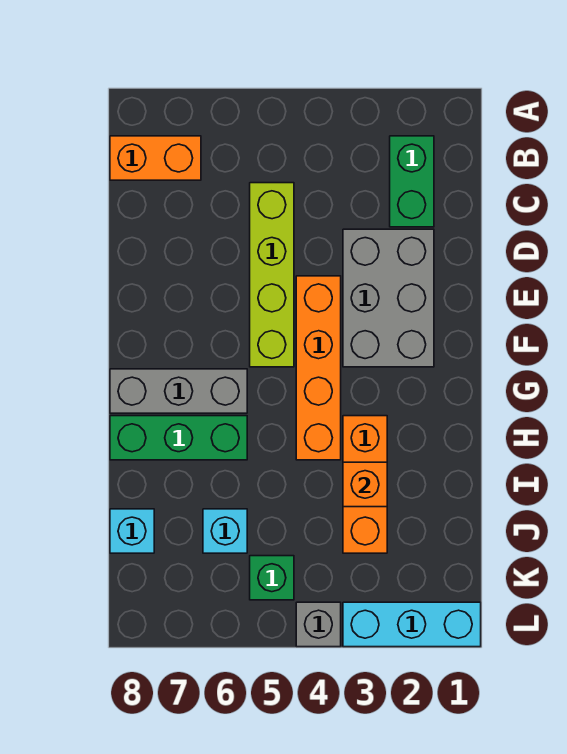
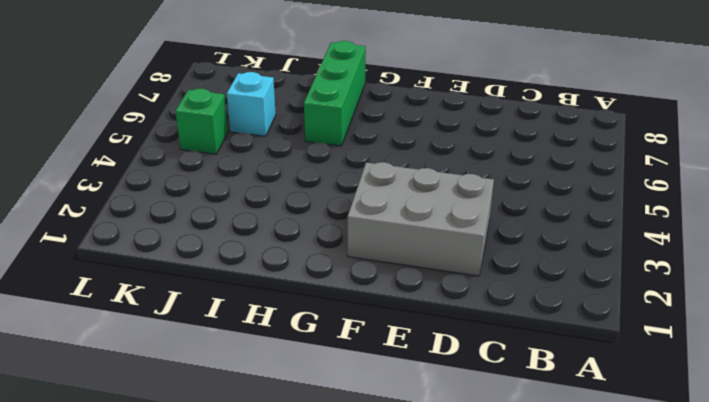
none -> green brick B2:C2 level 1
none -> orange brick B7:B8 level 1
none -> lime brick C5:F5 level 1

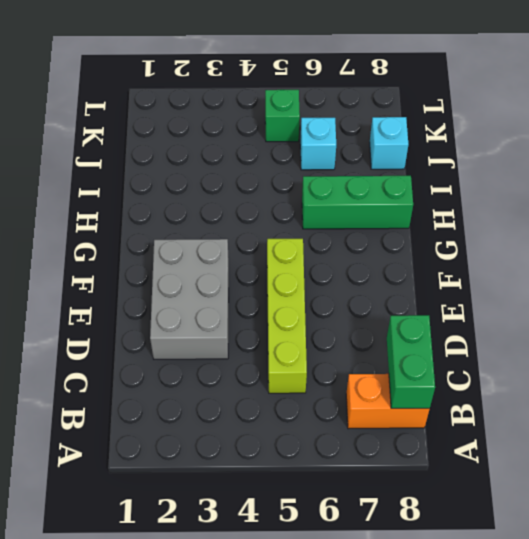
green brick B8:C8 level 2 -> green brick B2:C2 level 1
none -> orange brick E4:H4 level 1
none -> grey brick G6:G8 level 1
none -> orange brick H3:J3 level 1

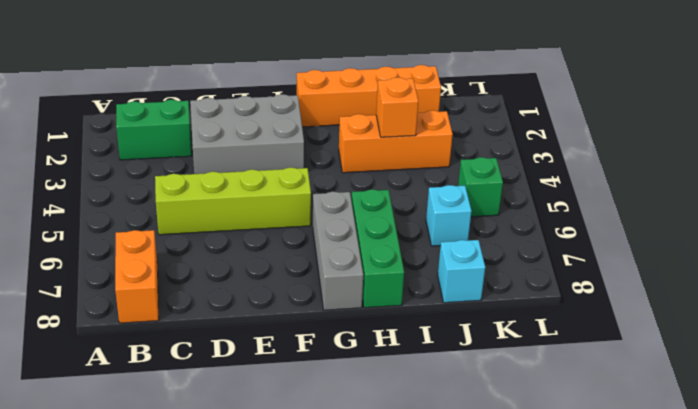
orange brick G1:J1 level 1 -> orange brick E4:H4 level 1
none -> cyan brick L1:L3 level 1
none -> grey brick L4 level 1

